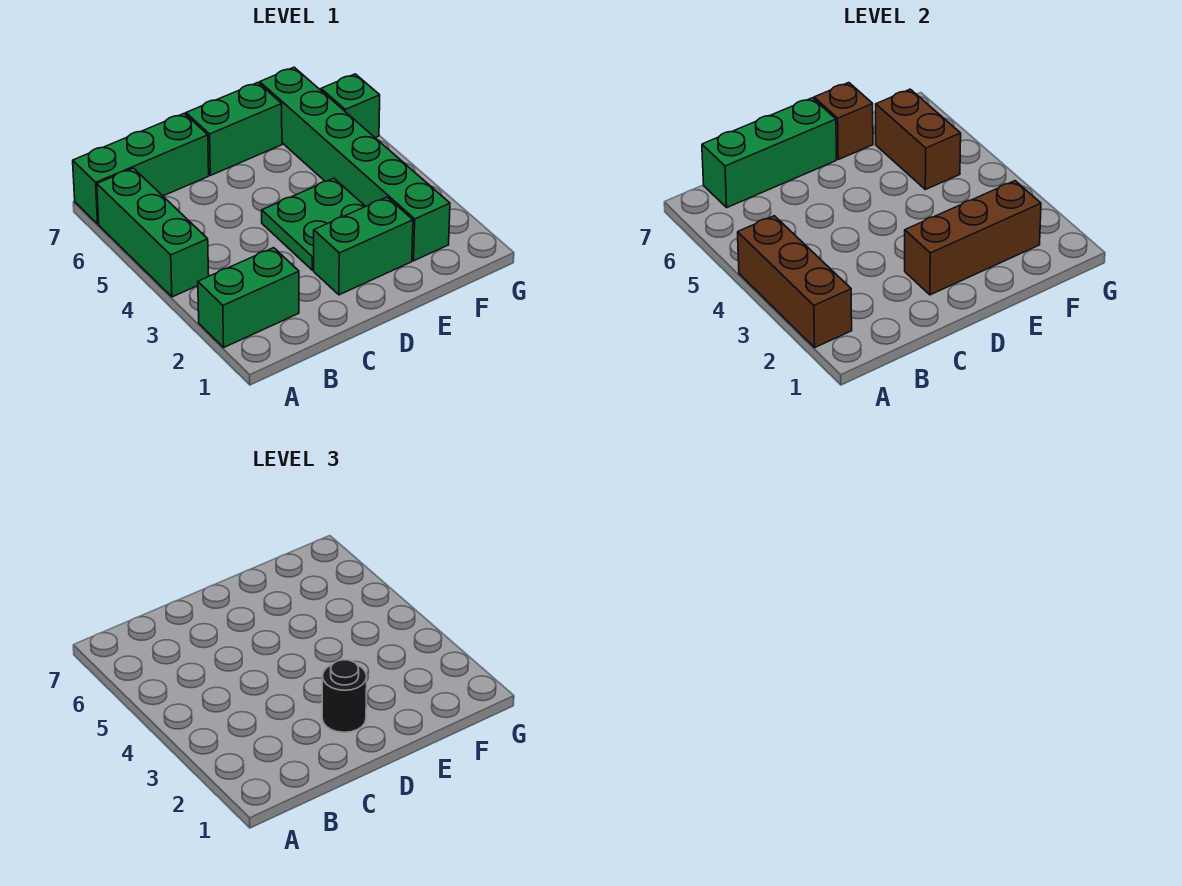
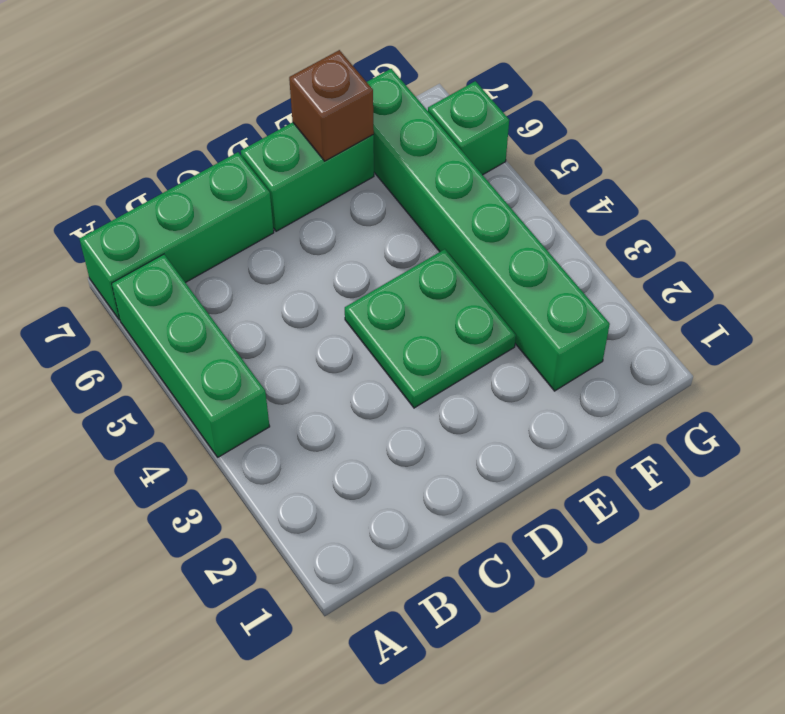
none -> green brick A2:B2 level 1
none -> green brick D2:E2 level 1
none -> brown brick A2:A4 level 2

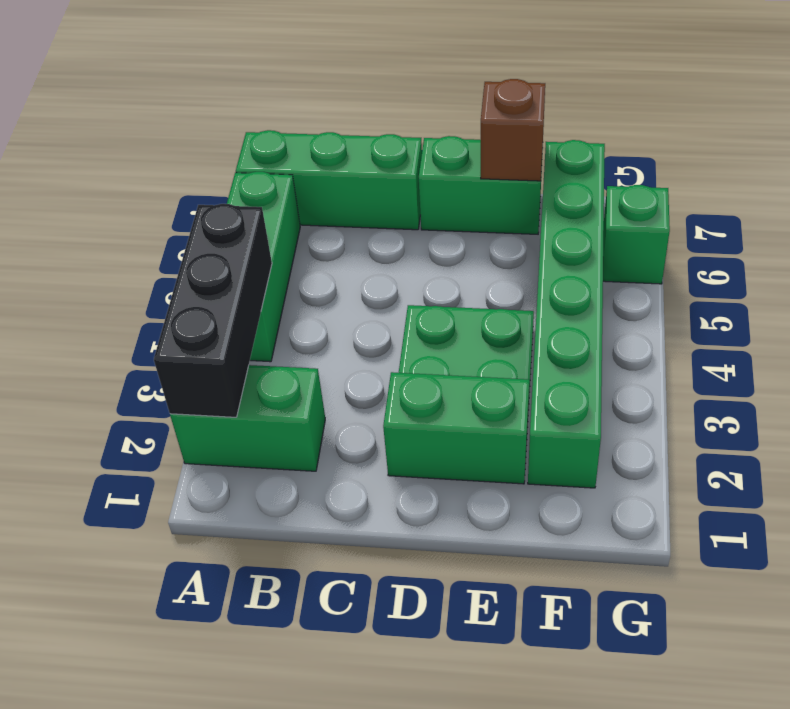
black brick A2:A4 level 2 -> brown brick A2:A4 level 2
none -> green brick B7:D7 level 2
none -> brown brick D2:F2 level 2
none -> brown brick F5:F6 level 2

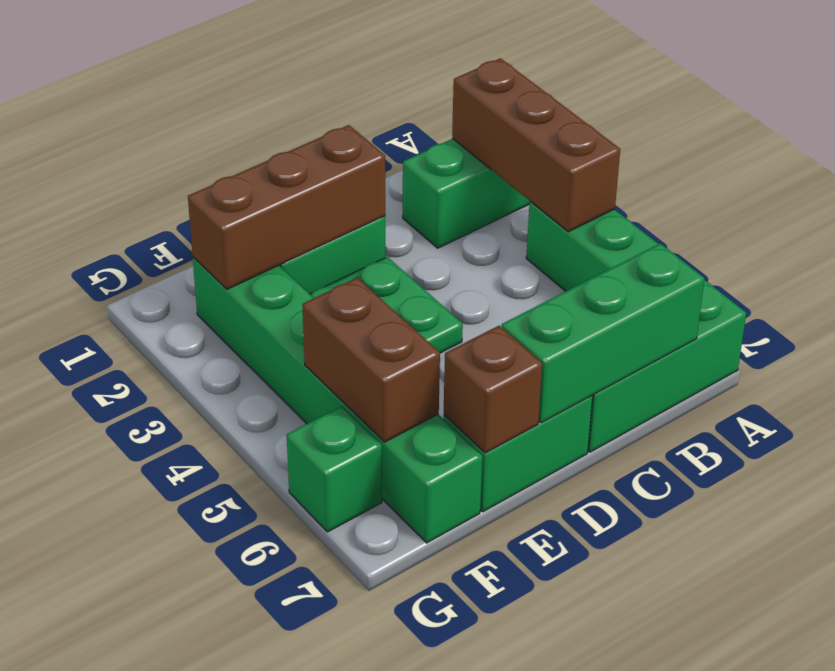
none -> black round brick D2 level 3

